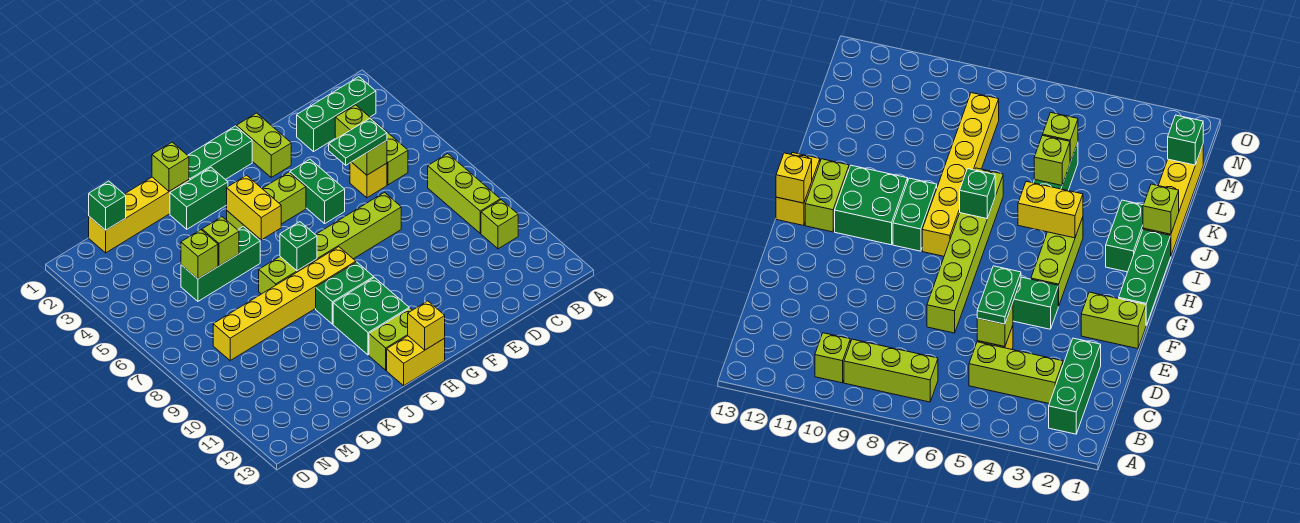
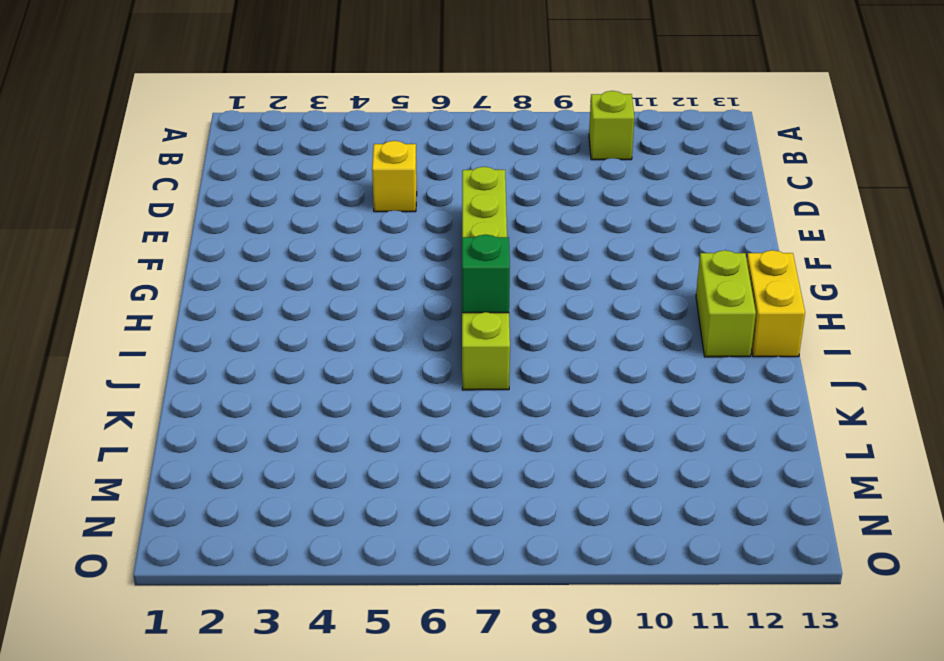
none -> green brick B2:D2 level 1
none -> lime brick B7:B9 level 1
none -> lime brick C3:C5 level 1

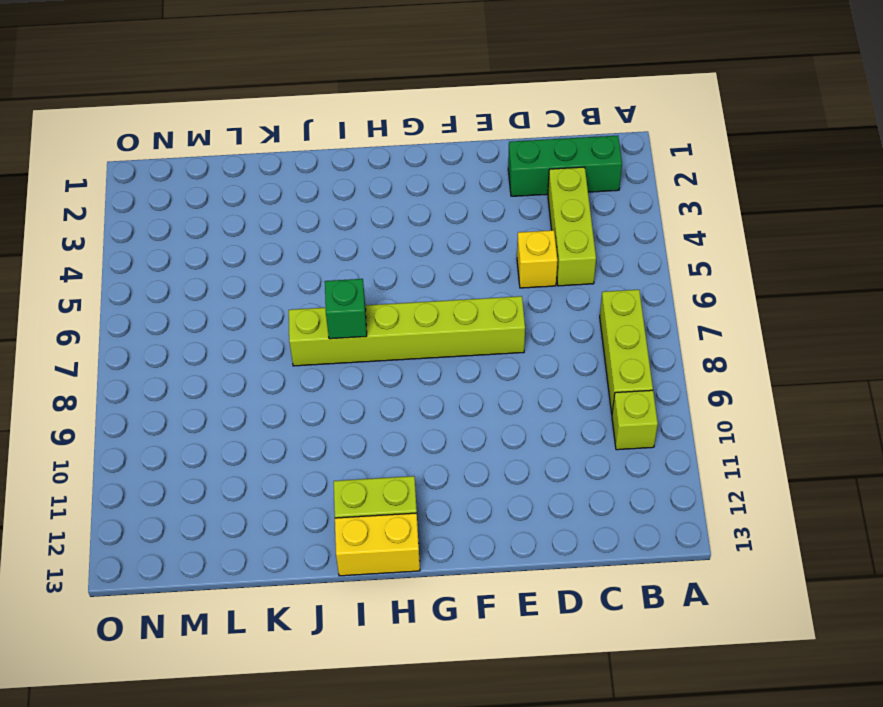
none -> lime brick F1:F2 level 1
none -> green brick F4:F5 level 1
none -> green brick G1:I1 level 1

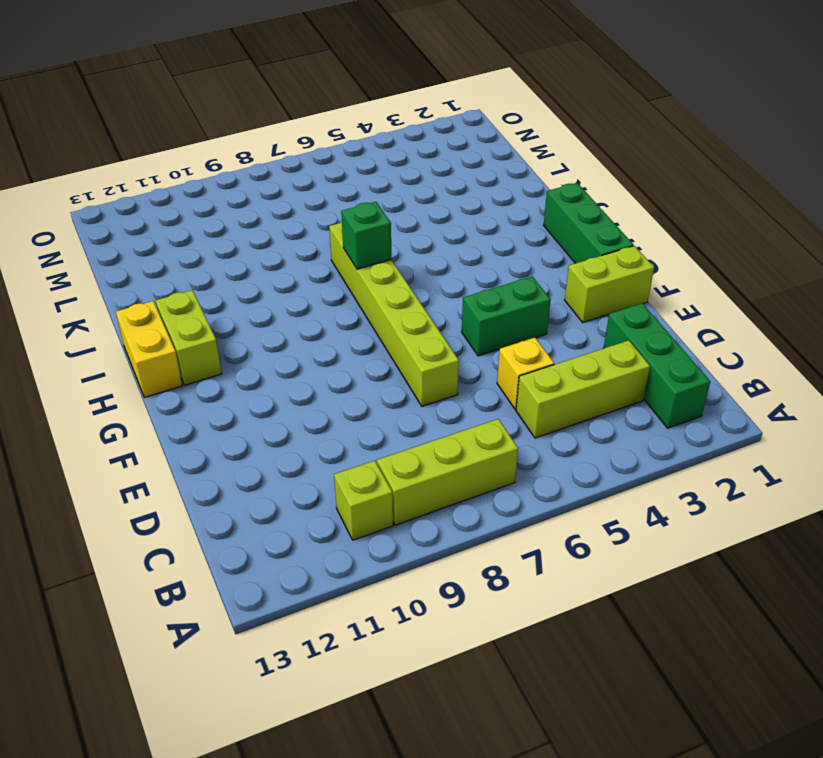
none -> lime brick G4:I4 level 1
none -> yellow brick H8:M8 level 1
none -> green brick H9:I9 level 1

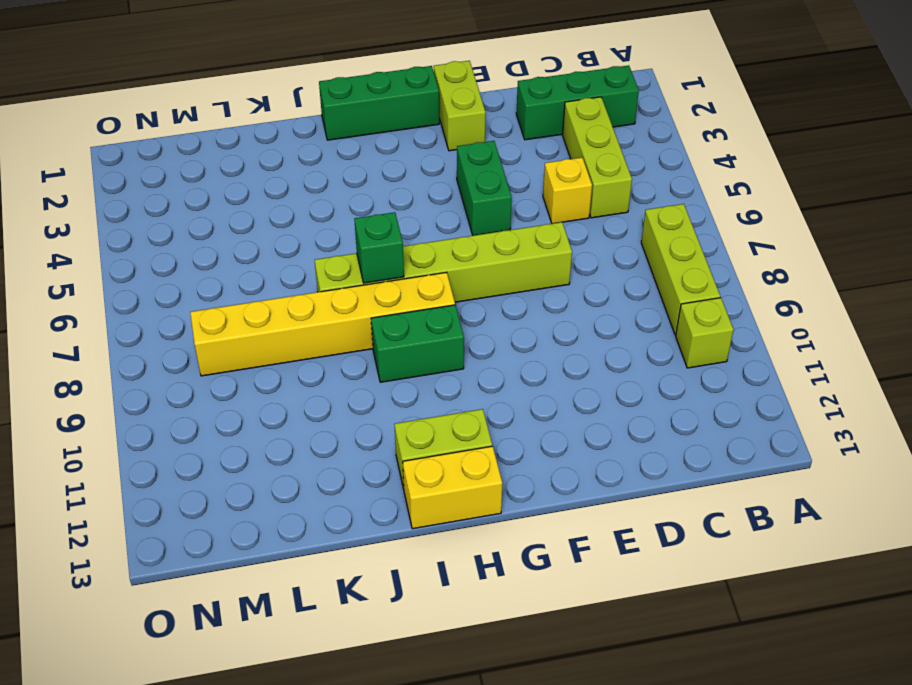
none -> lime brick G4:I4 level 1
none -> green brick H10:I11 level 1
none -> green brick I2:J2 level 1

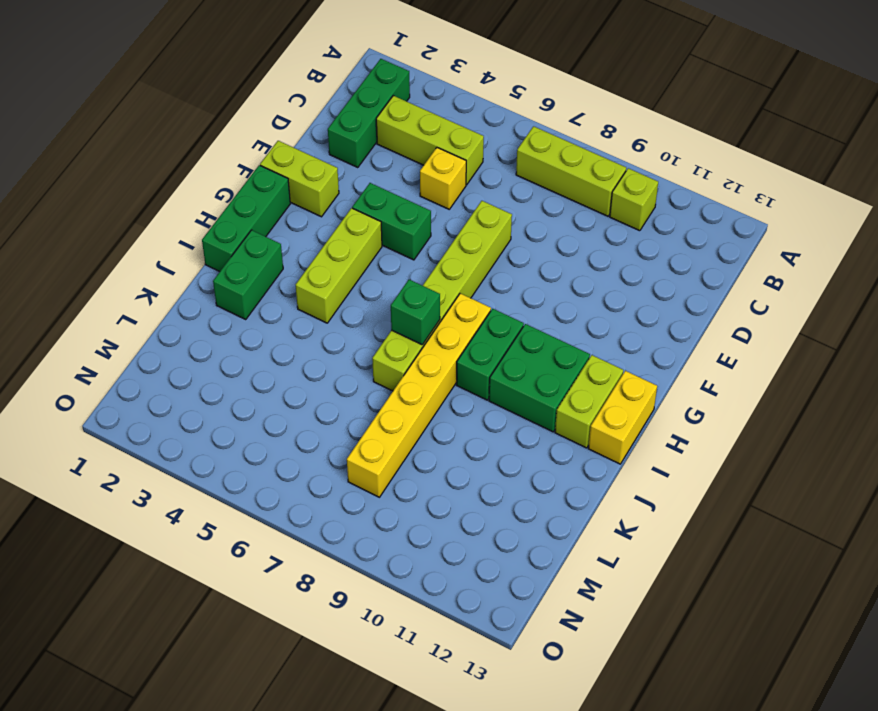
none -> yellow brick J1:M1 level 1
none -> green brick J5:L5 level 1
none -> lime brick D5 level 2

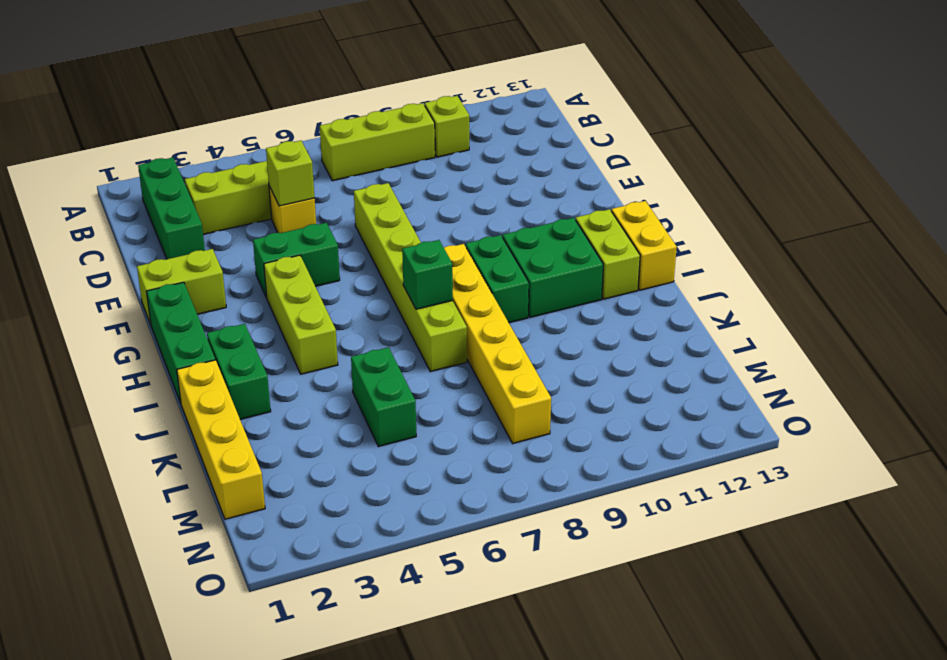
green brick K5:L5 level 1 -> green brick J5:L5 level 1
none -> yellow brick H13 level 2
none -> yellow brick I4:I5 level 2
none -> lime brick J1 level 2

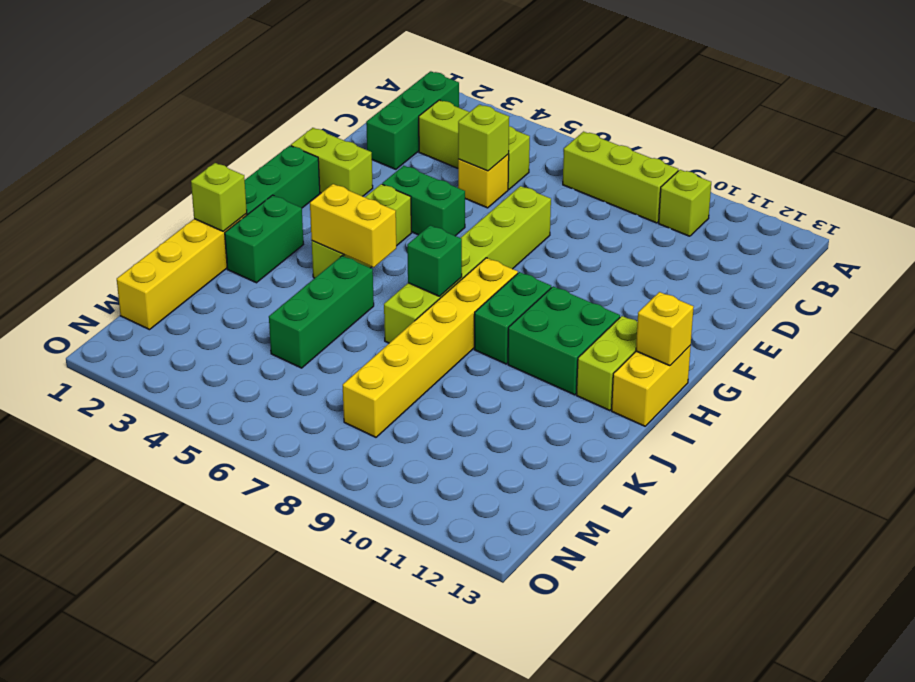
none -> lime brick K5 level 2
none -> lime brick L5 level 2
none -> green brick M1 level 2

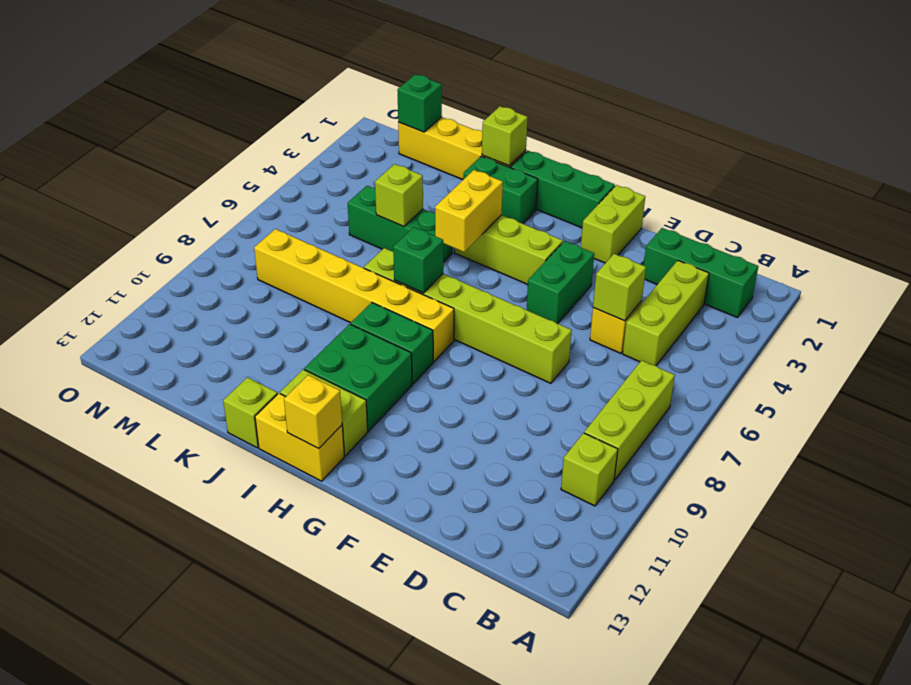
lime brick J13 level 1 -> lime brick L5 level 2
none -> green plate D5:E5 level 3

